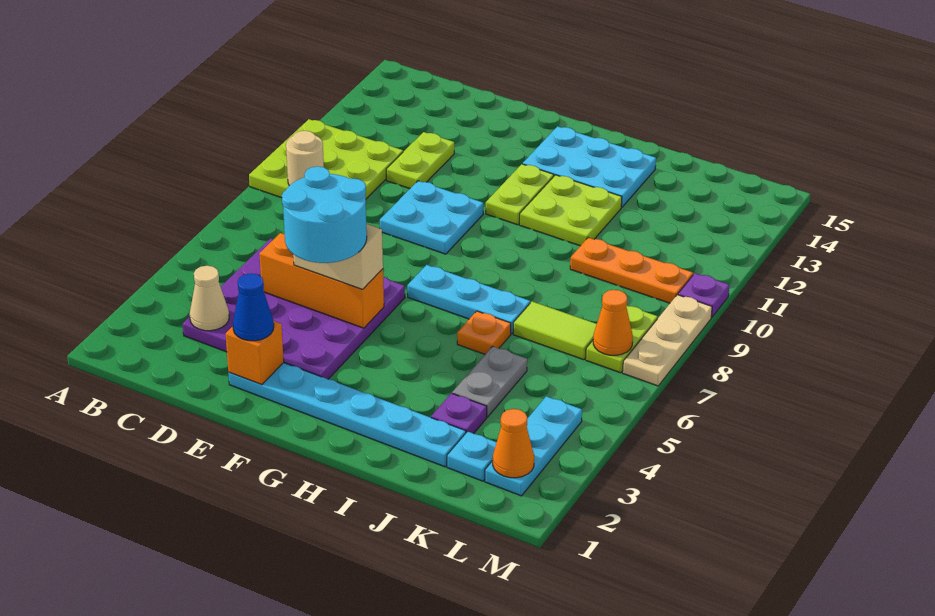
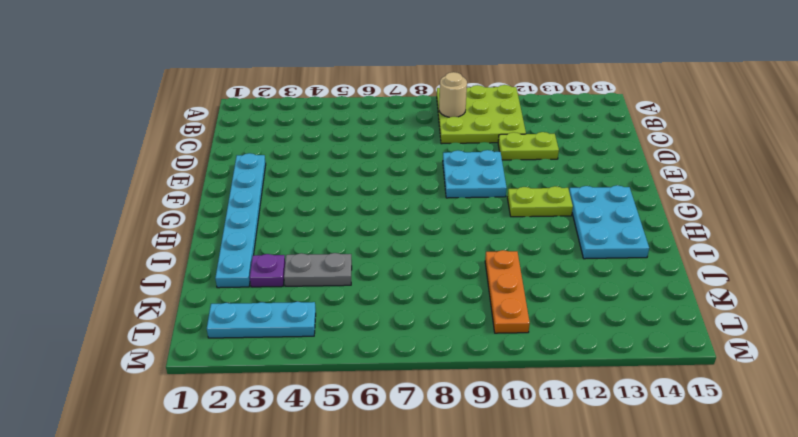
none -> purple plate C3:F6 level 1
none -> cyan plate G7:I7 level 1
none -> lime plate H11:I12 level 1

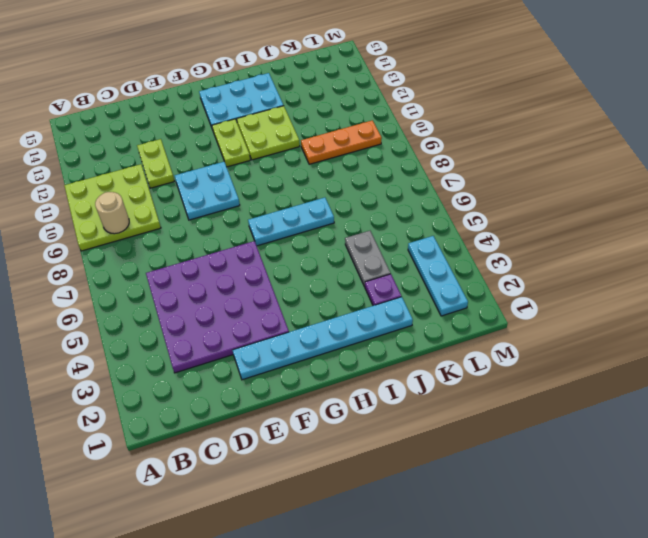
none -> orange plate I6 level 1
none -> lime tile J7:K7 level 1
none -> cyan plate K2 level 1

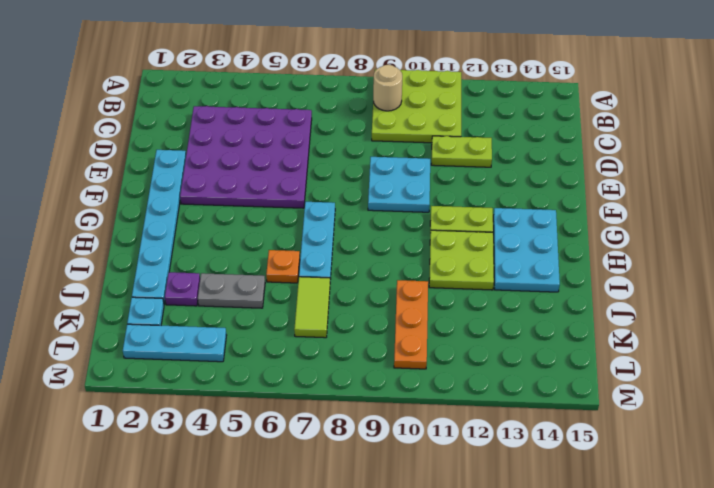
none -> lime plate L7:L8 level 1
none -> tan plate M7:M9 level 1
none -> purple plate M10 level 1

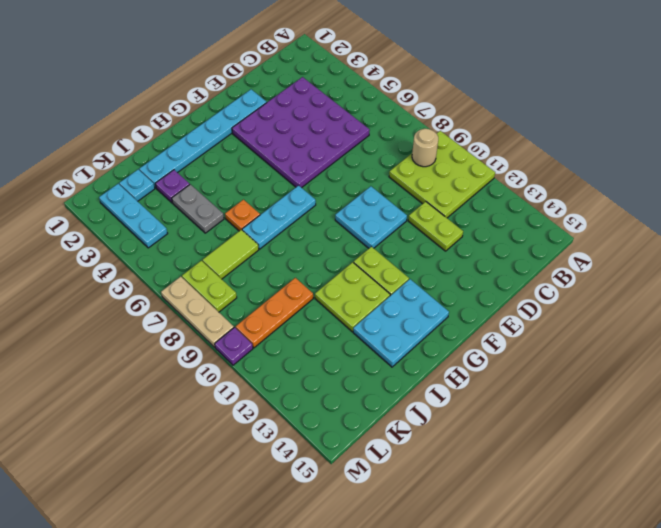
none -> tan cone C3 level 2
none -> orange brick D5:F5 level 2
none -> orange brick E2 level 2

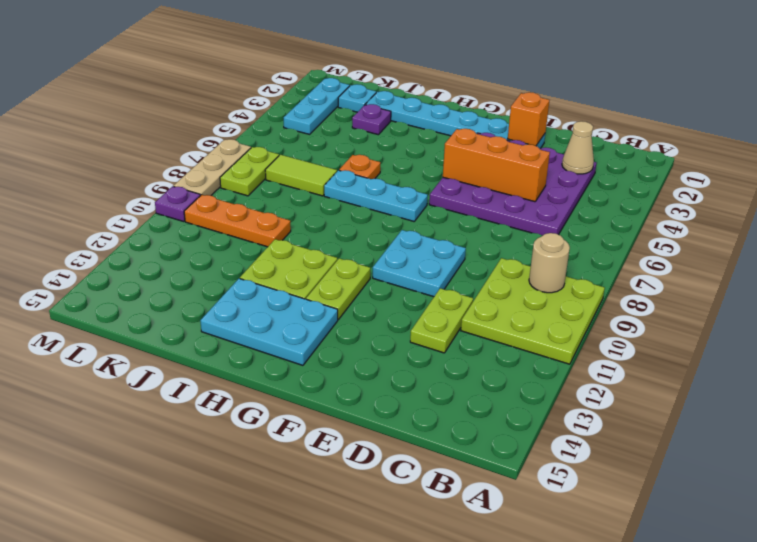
none -> grey plate J4:J5 level 1
none -> orange cone L2 level 2
none -> orange cone L7 level 2

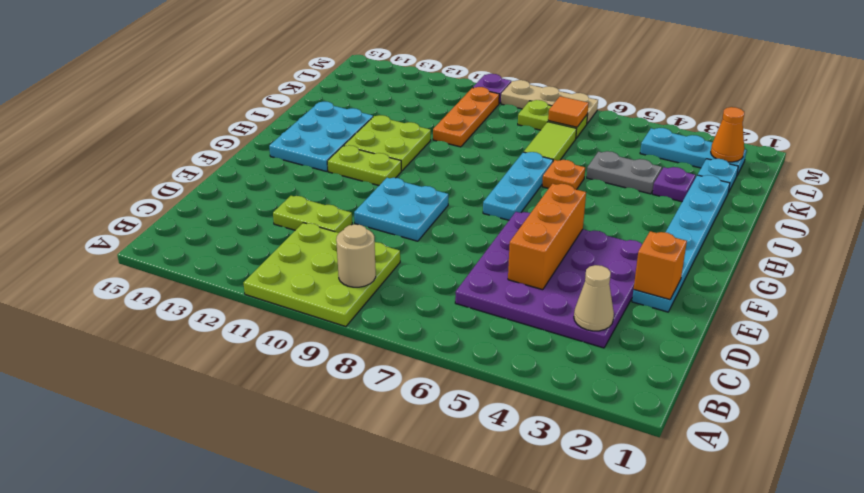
orange tile L7 level 2 -> orange cone L7 level 2
none -> blue cone E2 level 3
none -> tan brick E5:F5 level 3
none -> cyan round brick E4:F5 level 4

